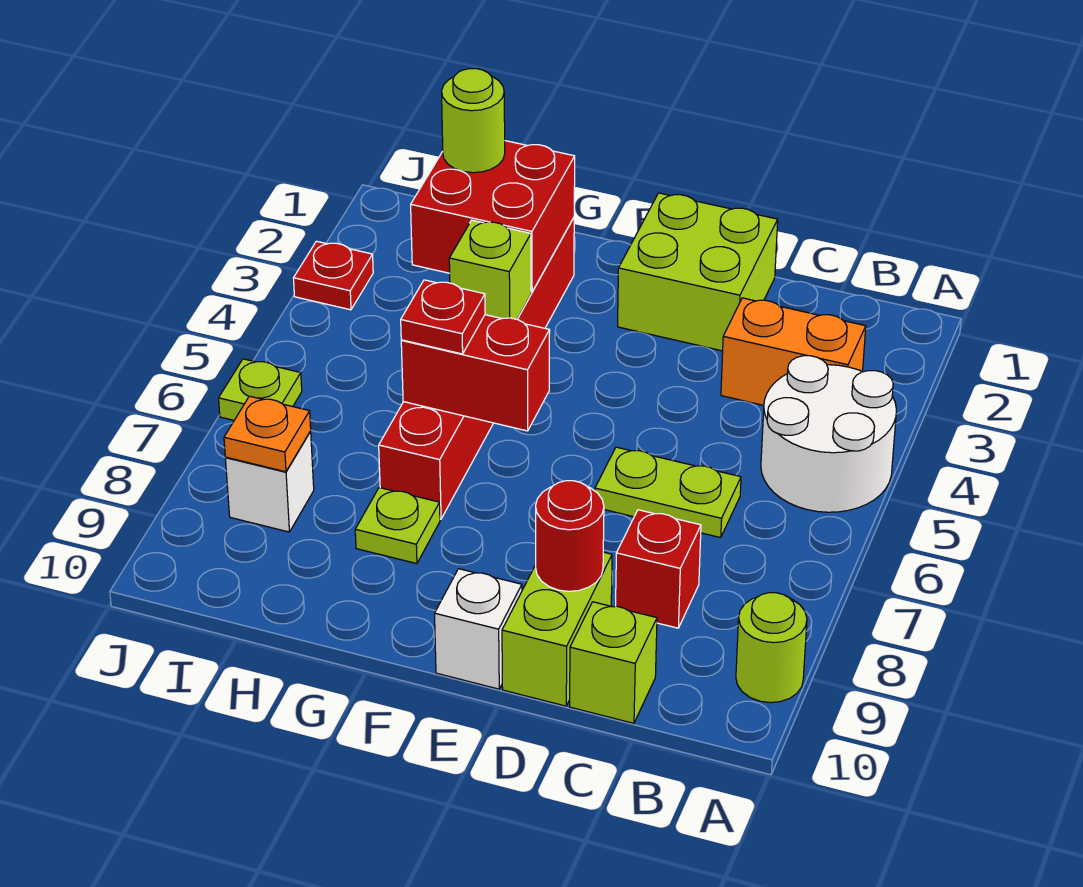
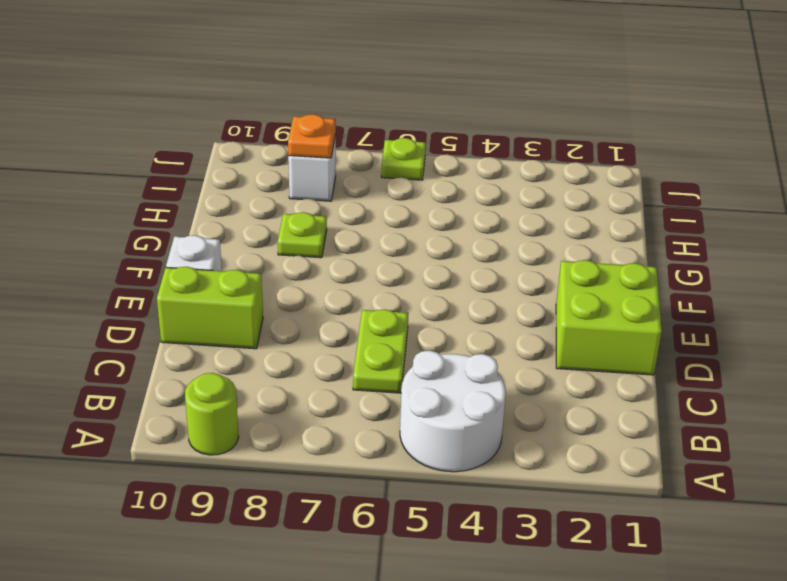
none -> orange brick B3:C3 level 1
none -> red brick C8 level 1
none -> lime brick C10 level 1

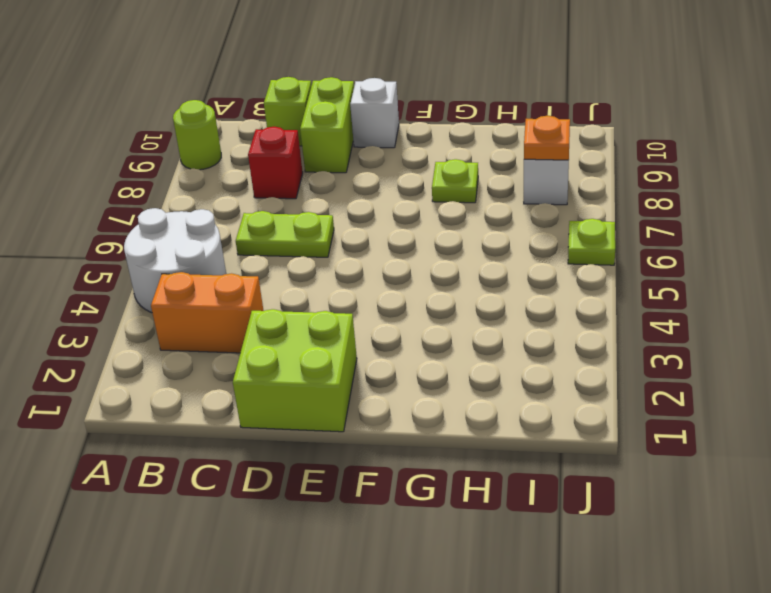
none -> red brick G2:G7 level 1
none -> red plate J3 level 1
none -> red round brick D9 level 2

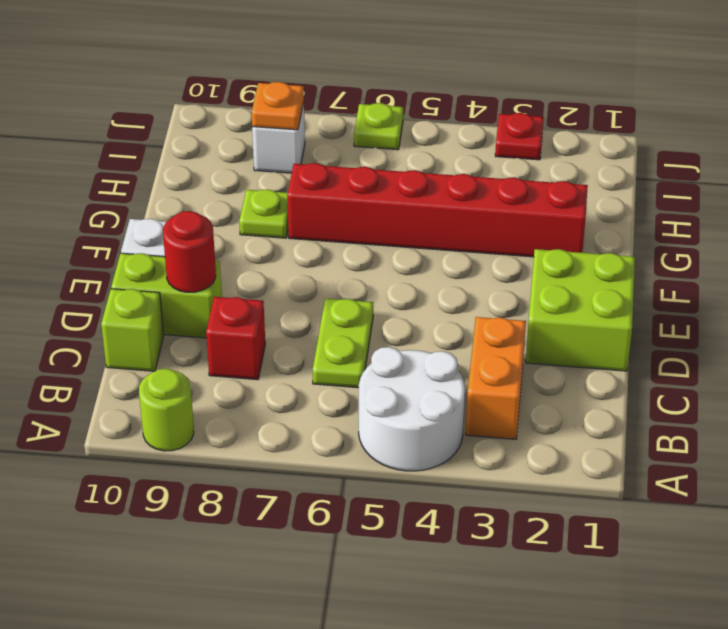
none -> red brick F6:G6 level 2
none -> red brick G2:H3 level 2
none -> lime brick G4 level 2

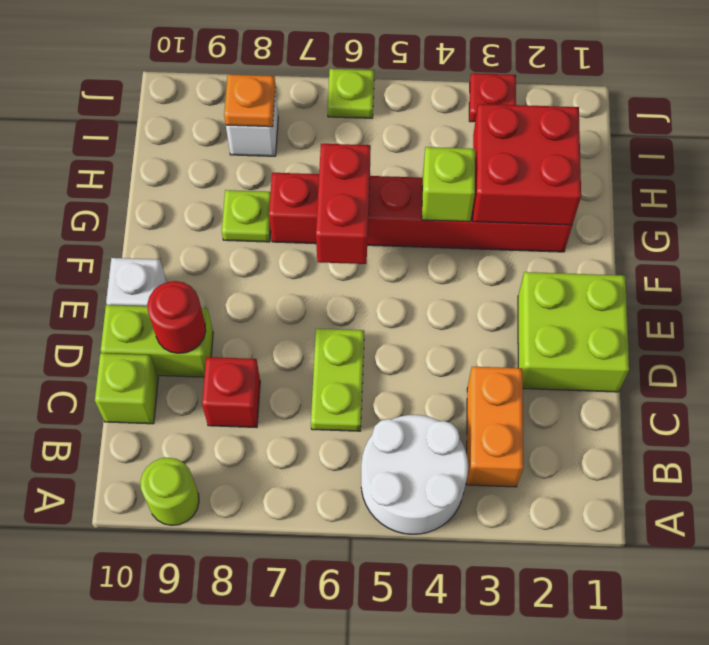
none -> red plate G6 level 3
none -> lime round brick H2 level 3

